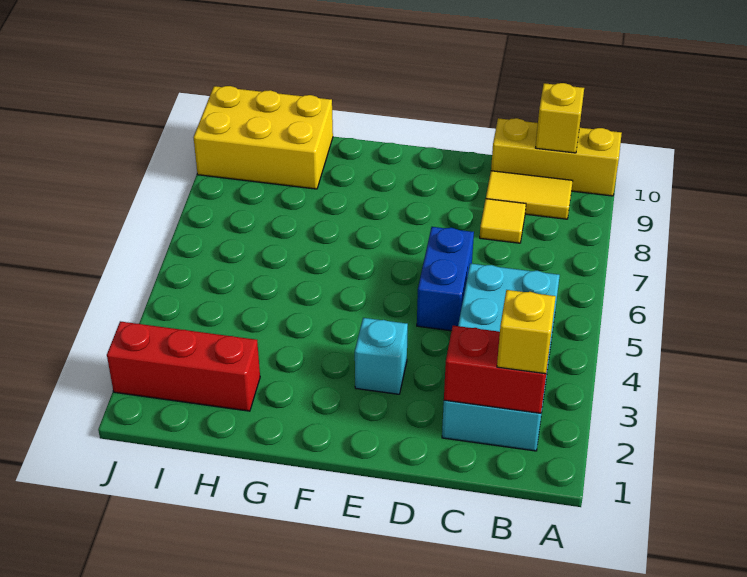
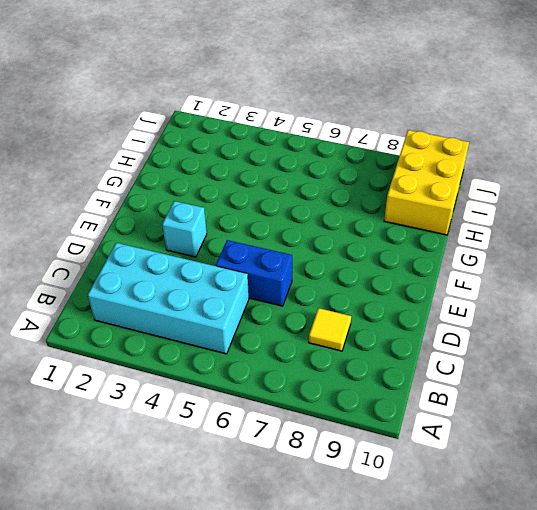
none -> yellow brick A10:C10 level 1
none -> yellow tile B9:C9 level 1

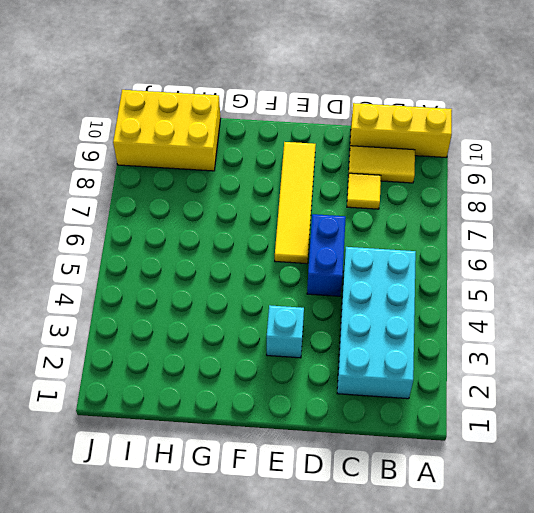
yellow tile E6:E9 level 1 -> none
none -> red brick H2:J2 level 1
none -> red brick B2:C2 level 2

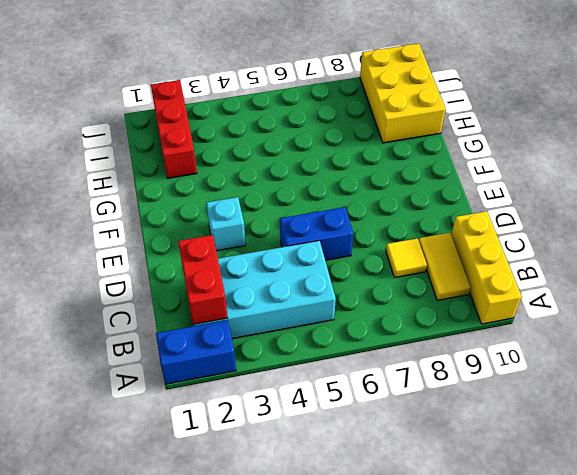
blue brick A1:A2 level 1 -> none
none -> yellow brick B10 level 2
none -> yellow brick B2 level 3

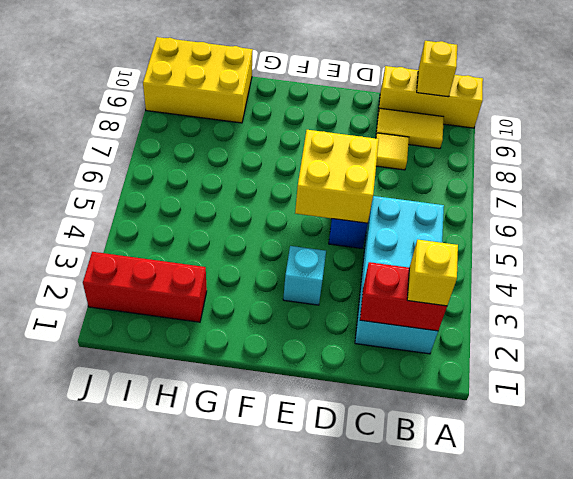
yellow brick D5:E6 level 2 -> none

